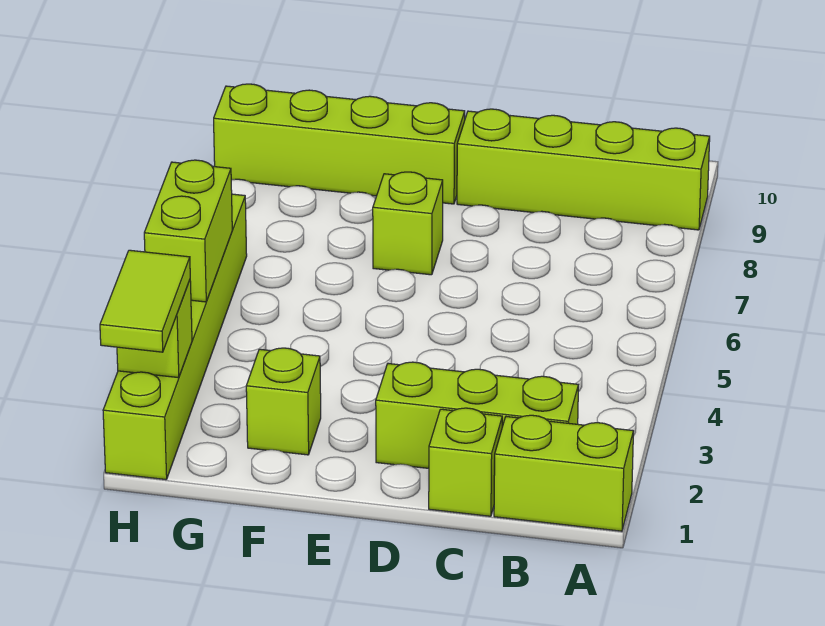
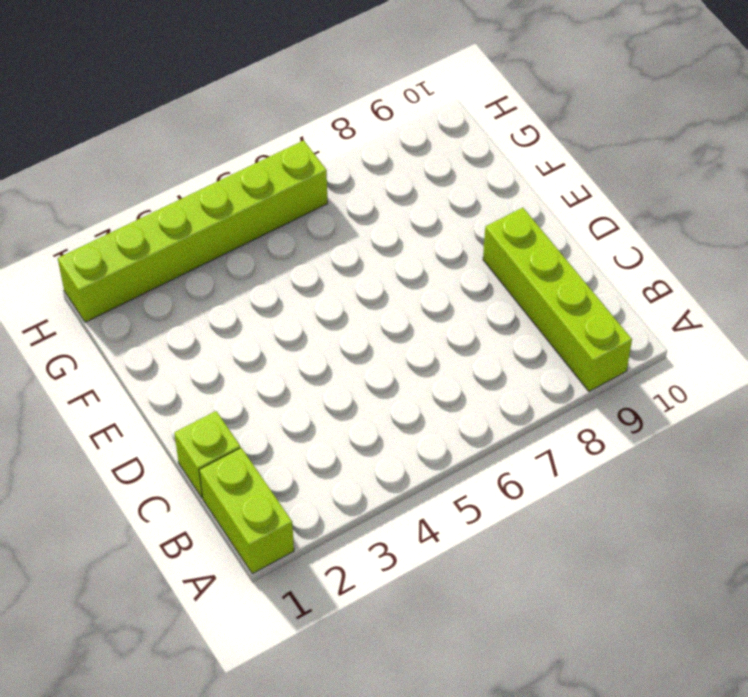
none -> lime brick B2:D2 level 1
none -> lime brick E7 level 1

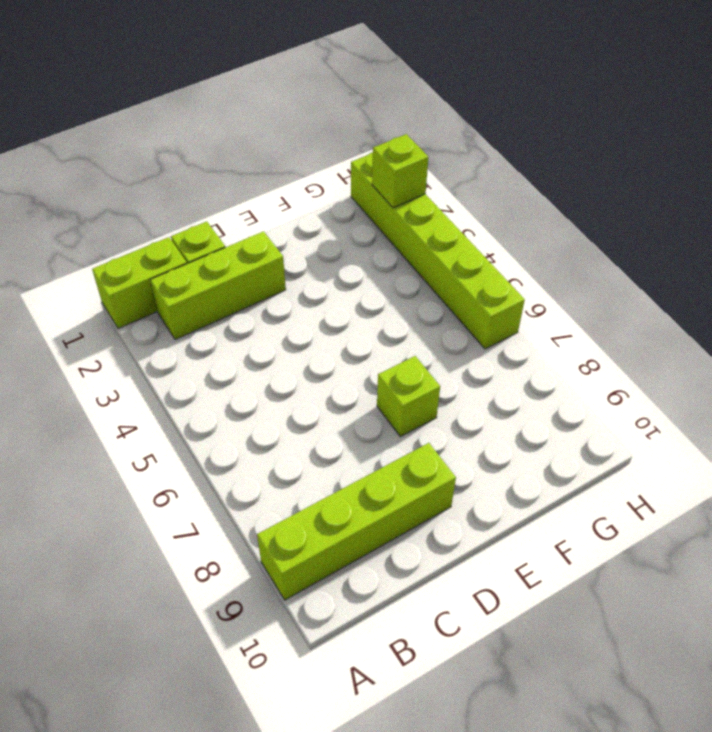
none -> lime brick E9:H9 level 1
none -> lime brick F2 level 1

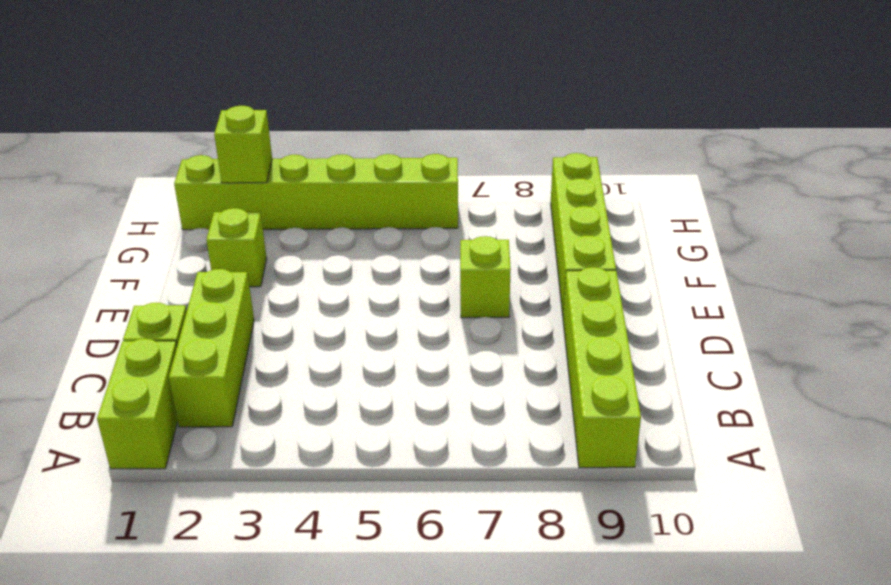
none -> lime brick H4:H5 level 2
none -> lime tile H1:H2 level 3

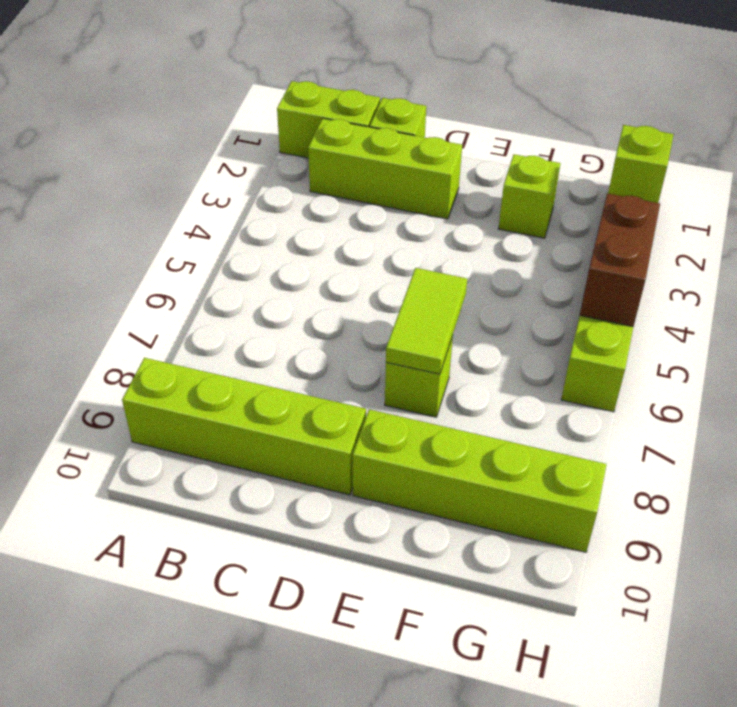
lime tile E6:E7 level 2 -> lime tile H1:H2 level 3
brown brick H4:H5 level 2 -> lime brick H4:H5 level 2

